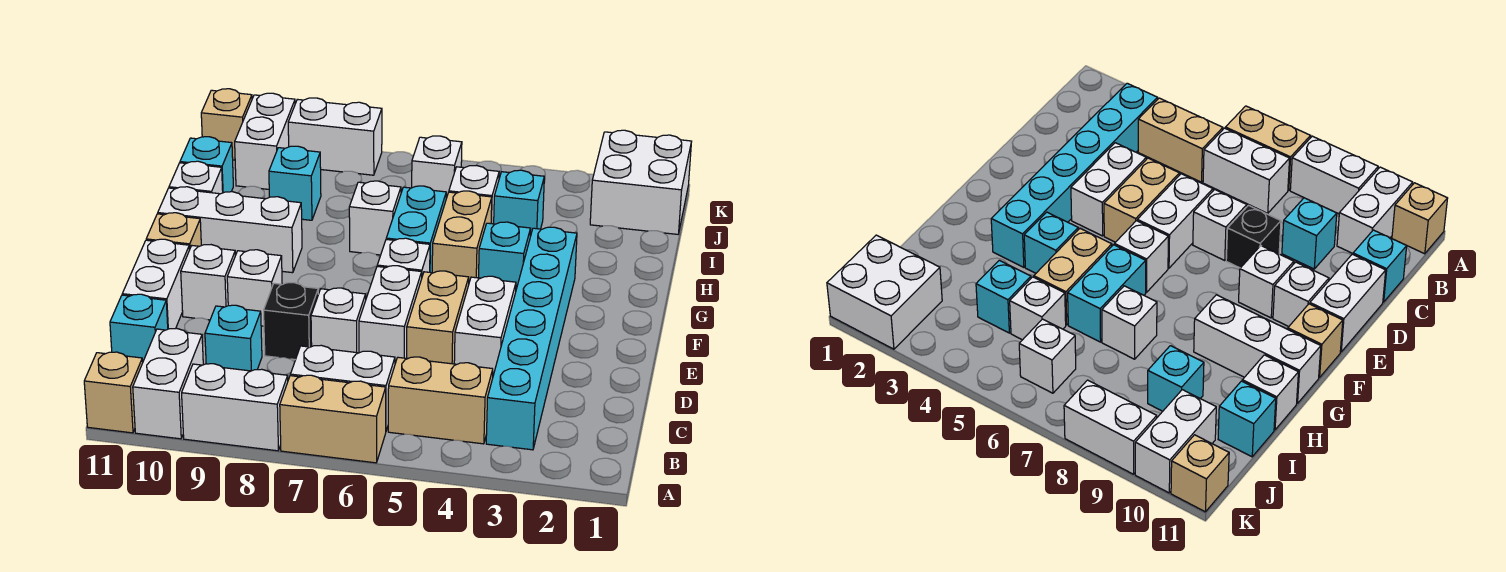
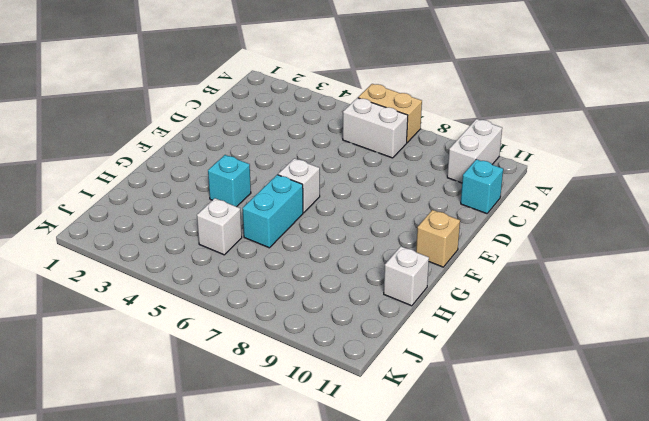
none -> white brick A8:A9 level 1
none -> tan brick A11 level 1
none -> cyan brick B3:G3 level 1
none -> tan brick B4:B5 level 1

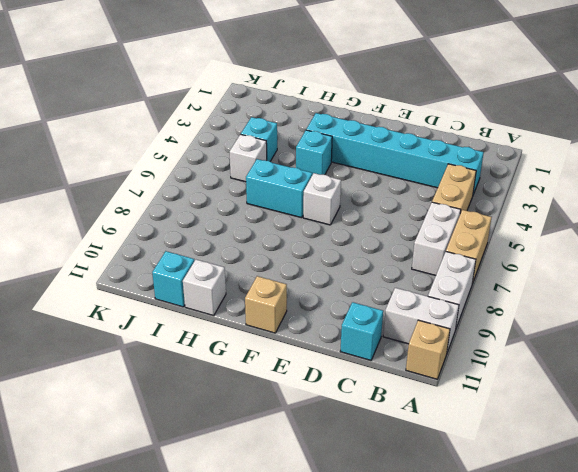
none -> cyan brick C9 level 1
none -> white brick D4:E4 level 1
none -> tan brick D5:E5 level 1
none -> white brick D6:E6 level 1

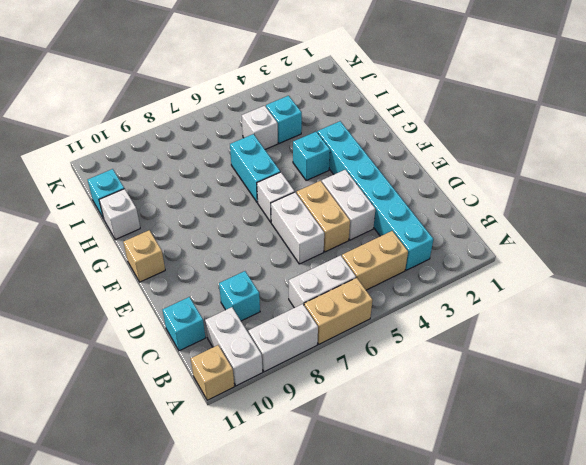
none -> white brick D7 level 1
none -> black brick D8 level 1
none -> white brick D11:E11 level 1
none -> white brick E9 level 1

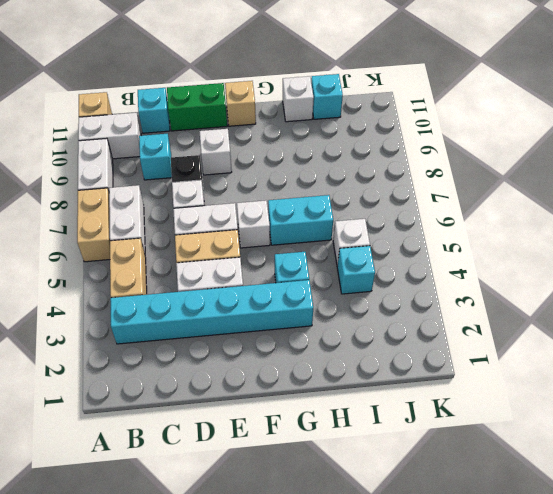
green brick D11:E11 level 1 -> white brick D11:E11 level 1
none -> white brick E10 level 1
none -> tan brick G5:H5 level 1
none -> white brick G9:G11 level 1
none -> white brick H7 level 1

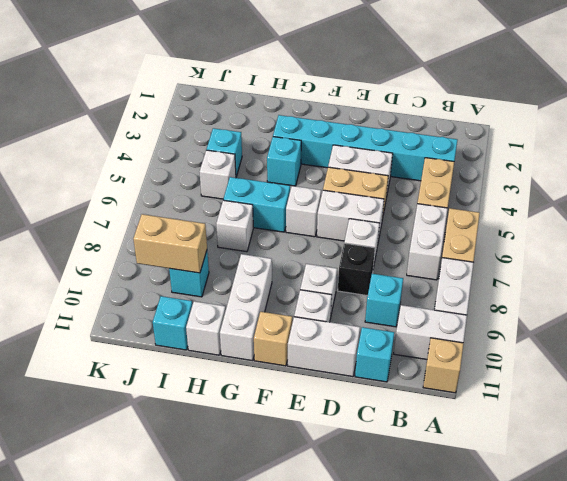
tan brick I9:J9 level 2 -> tan brick G5:H5 level 1
none -> white brick J1:K2 level 1
none -> white brick J6 level 1
none -> white brick J10:K10 level 1
none -> white brick K8:K9 level 1

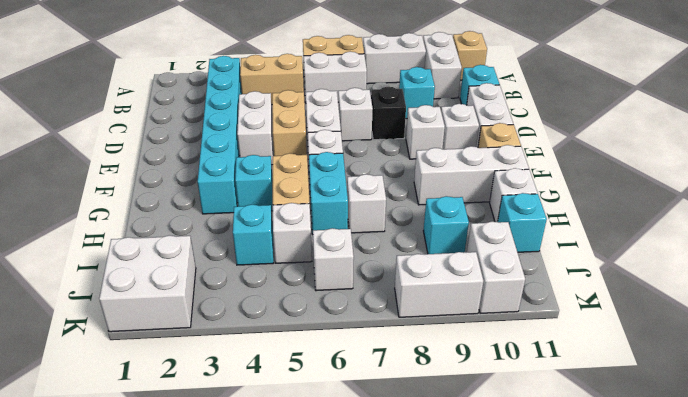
none -> tan brick K11 level 1

